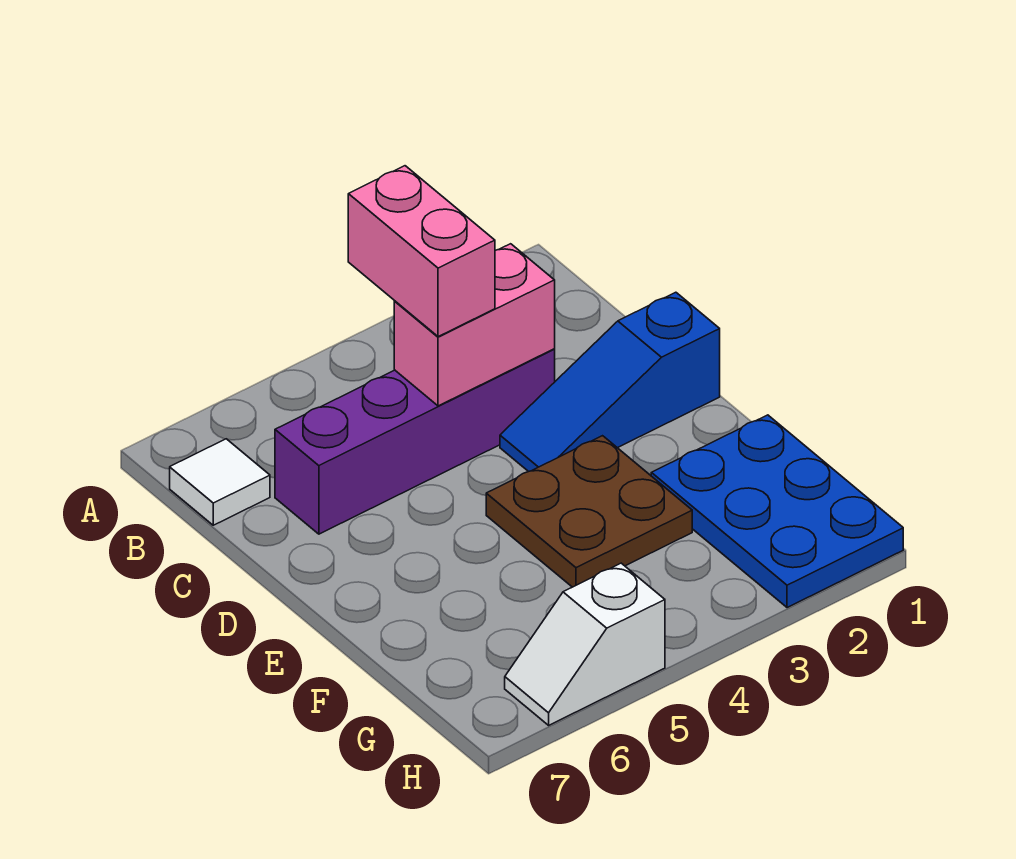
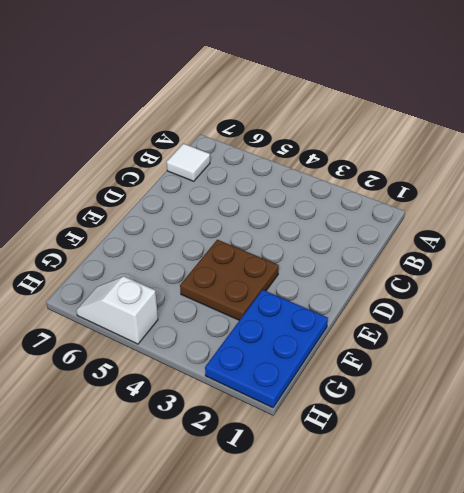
none -> purple brick C3:C6 level 1
none -> blue slope D1:D3 level 1 top 1

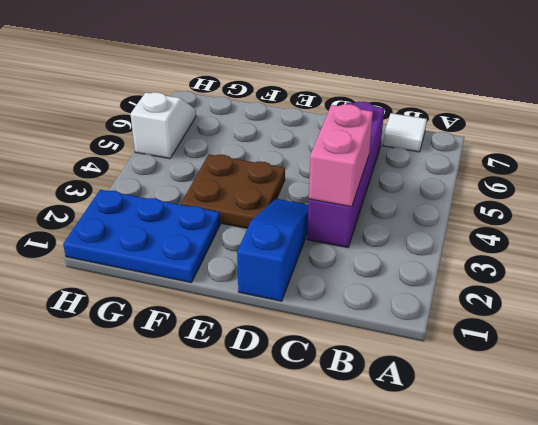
none -> pink brick B4:C4 level 3

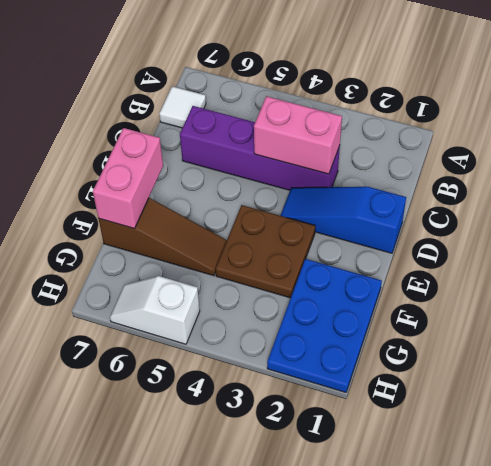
pink brick E7:F7 level 2 -> pink brick B4:C4 level 3
brown slope F5:F7 level 1 top 7 -> none

